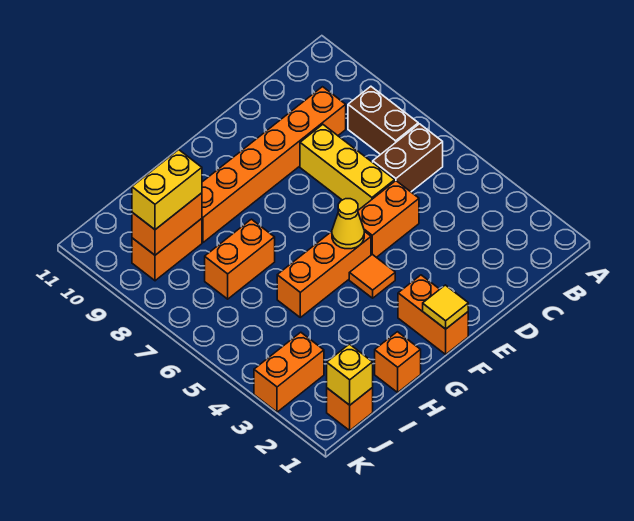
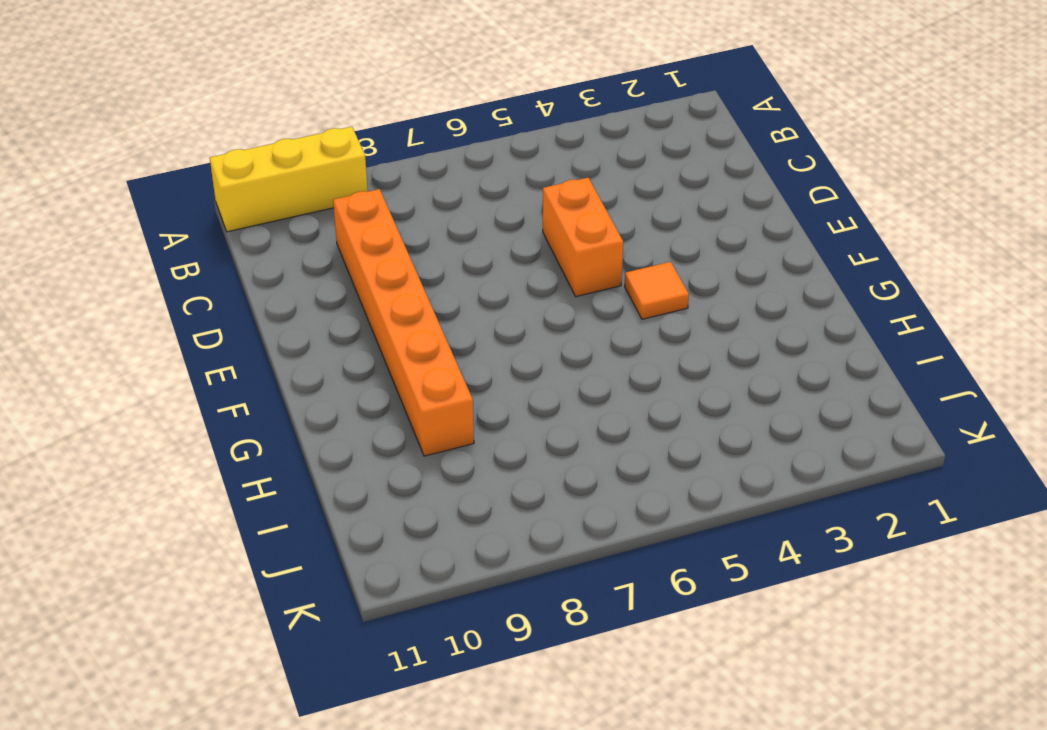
yellow brick A9:A11 level 1 -> yellow brick D6:D8 level 1
none -> brown brick B6:C6 level 1
none -> brown brick B7:B8 level 1
none -> orange brick F1:F2 level 1

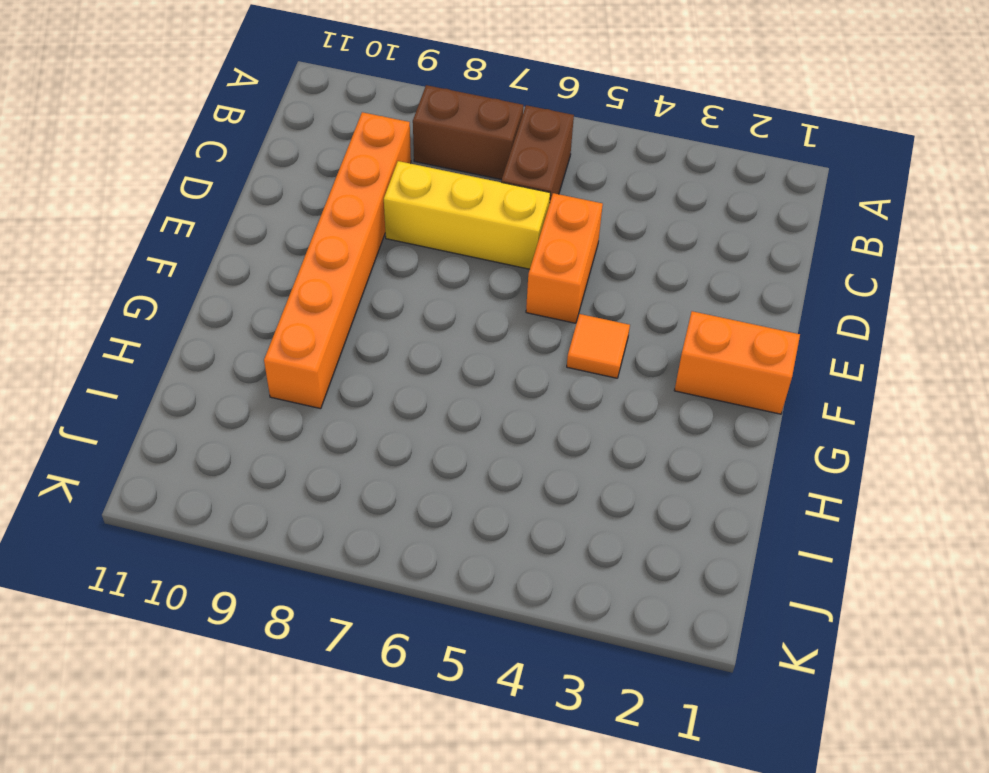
none -> orange brick F5:H5 level 1
none -> orange brick H1 level 1
none -> orange brick H7:I7 level 1

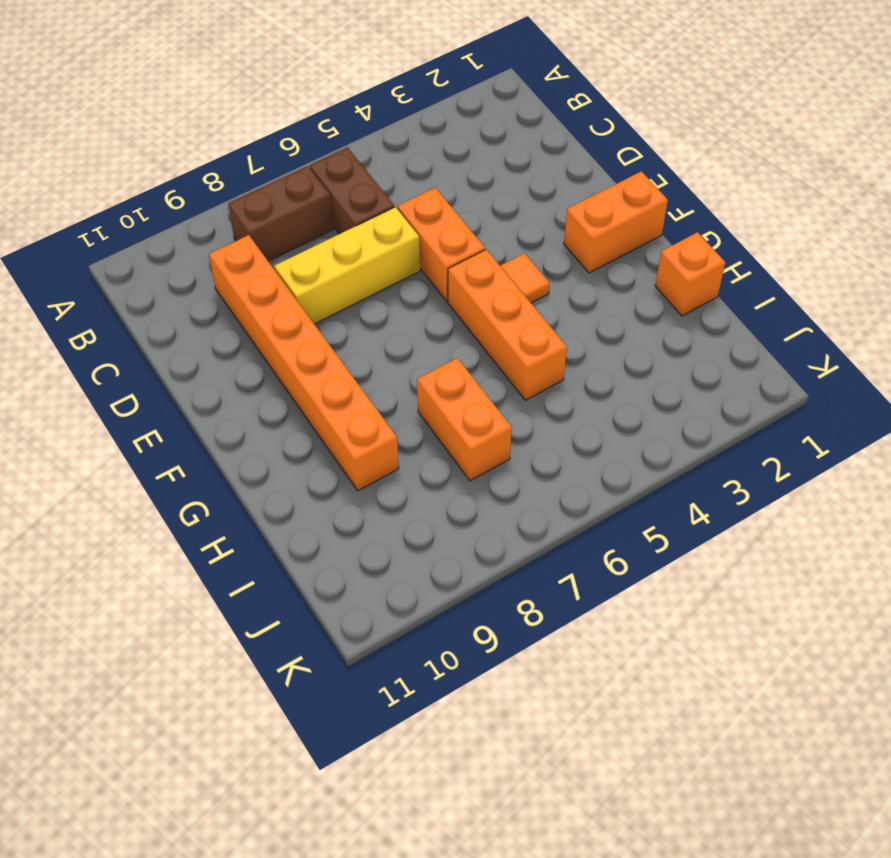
none -> orange brick I9:J9 level 1
none -> orange brick J1 level 1
none -> orange brick J3:K3 level 1

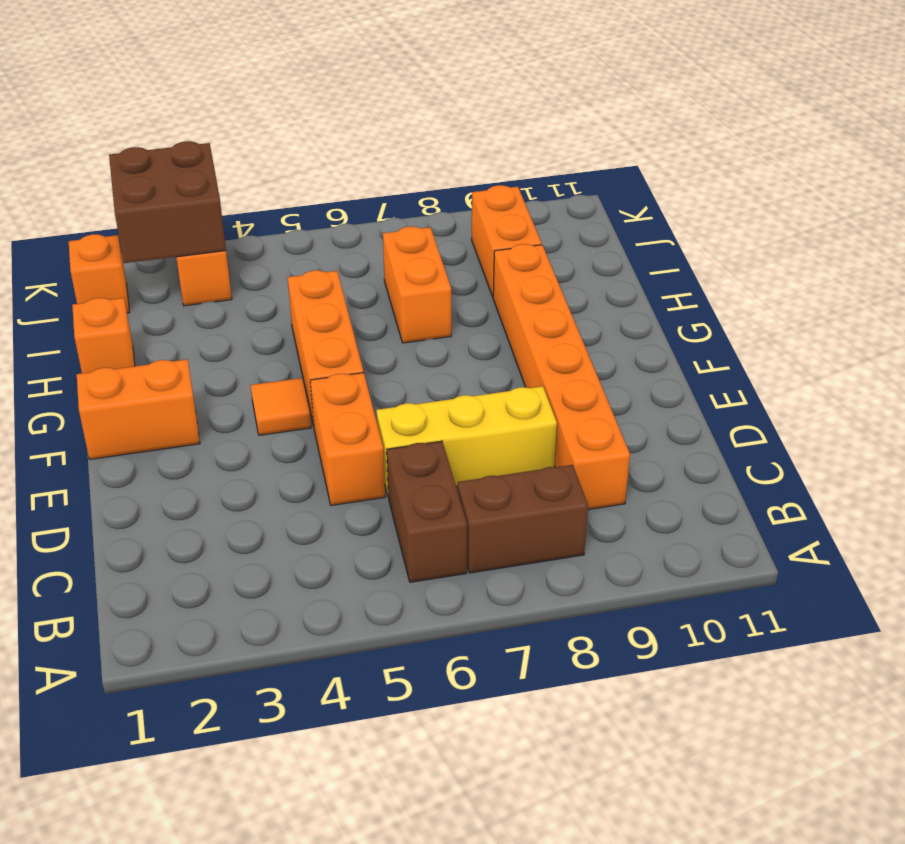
brown brick J2:K3 level 2 -> none
none -> yellow tile F1 level 2
none -> yellow cone F5 level 2
none -> orange brick I9:J9 level 2

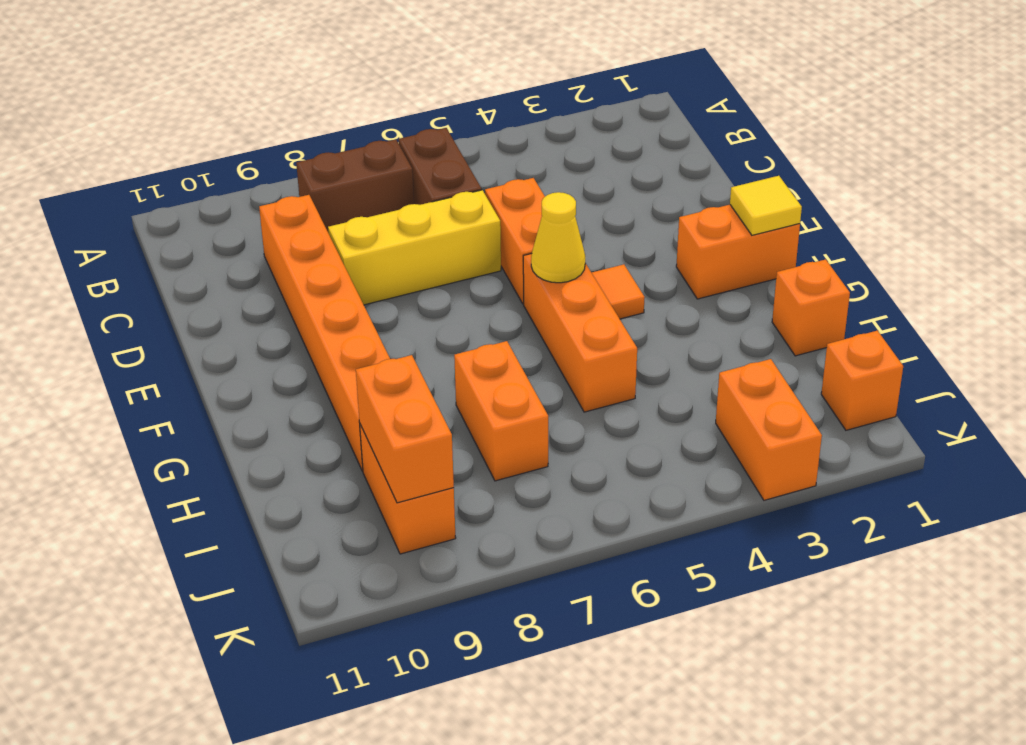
none -> yellow brick J1 level 2
none -> yellow brick I9:J9 level 3

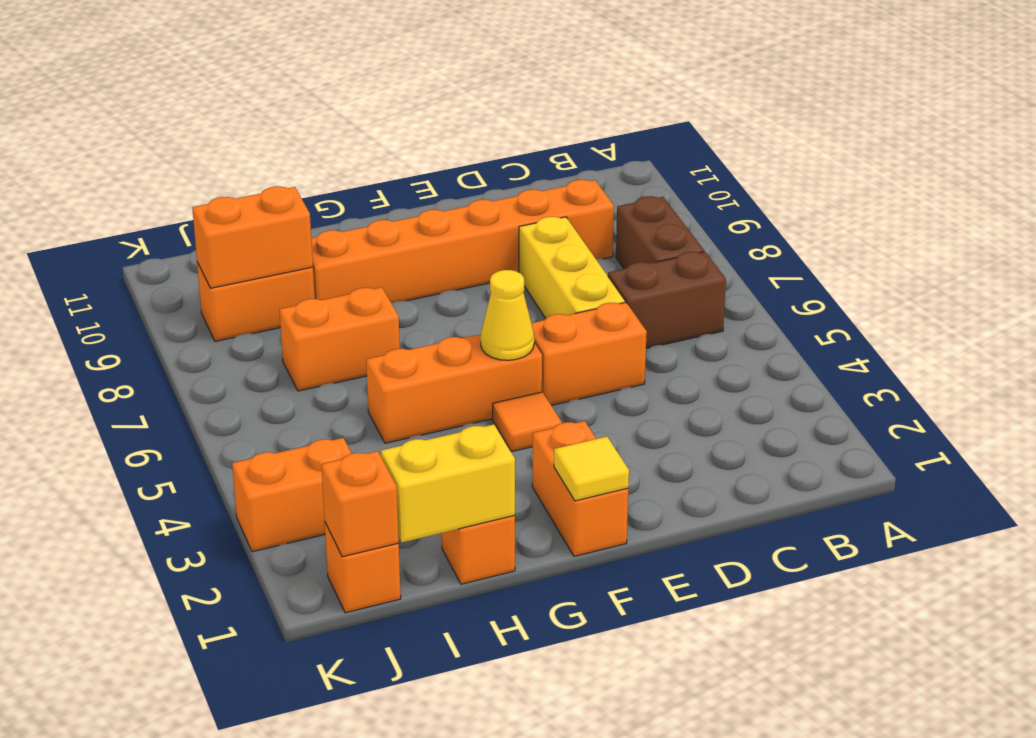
yellow brick H1:I1 level 2 -> yellow brick I9:J9 level 3
orange brick J1 level 2 -> yellow brick J1 level 2

